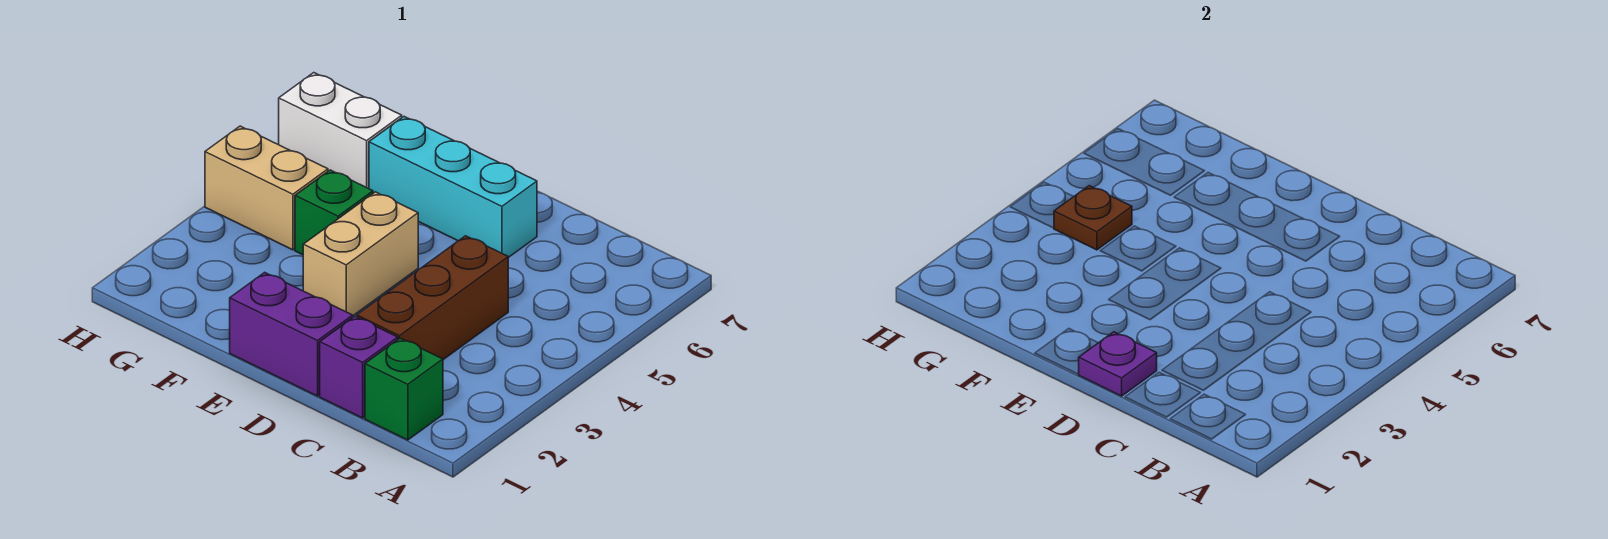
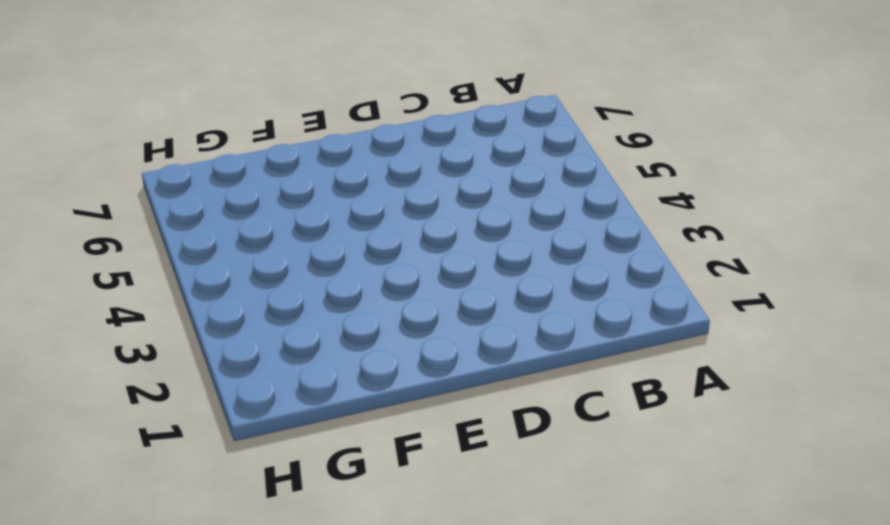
none -> green brick B1 level 1
none -> purple brick C1 level 1

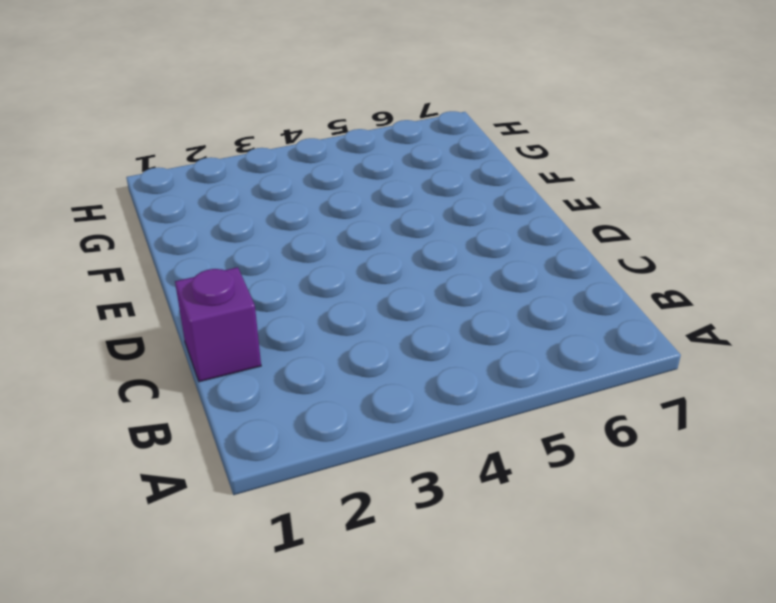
none -> green brick B1 level 1
none -> brown brick C2:C4 level 1

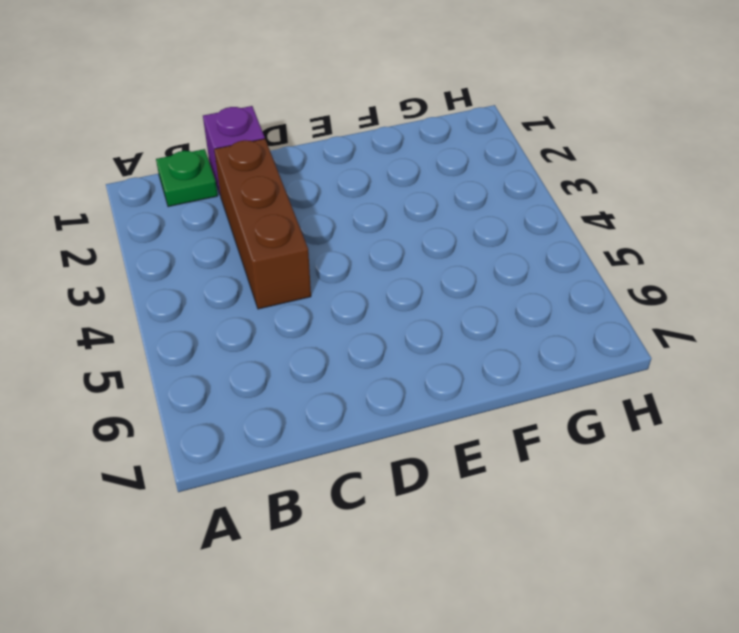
green plate B1 level 1 -> green brick B1 level 1
none -> purple brick D1:E1 level 1
none -> cyan brick D6:F6 level 1

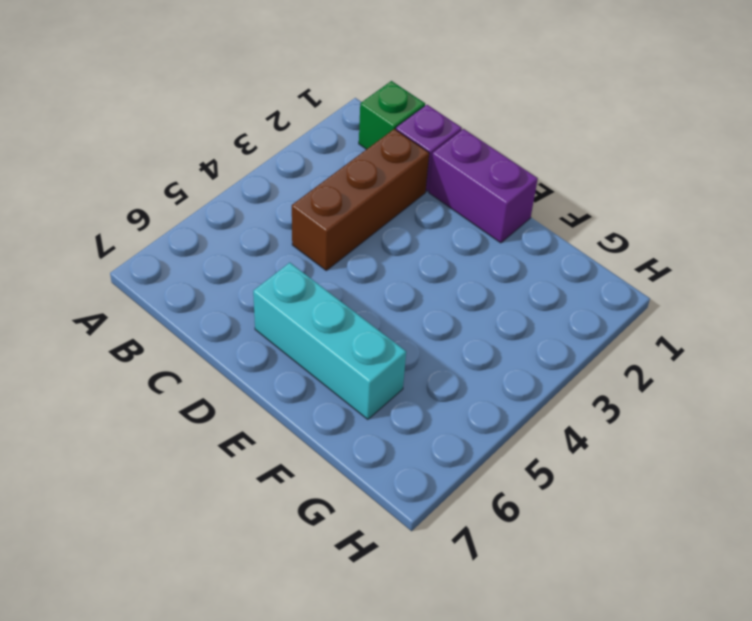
none -> tan brick E3:E4 level 1
none -> green brick F4 level 1

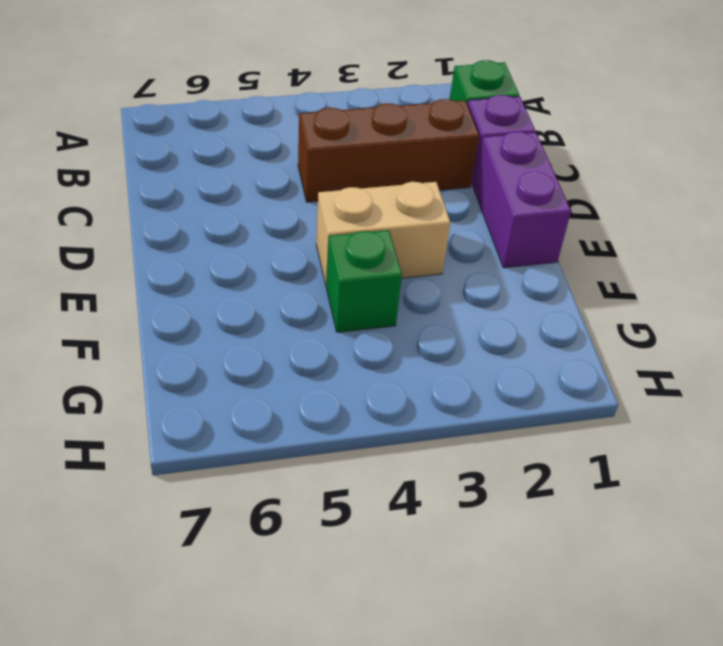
none -> cyan brick D6:F6 level 1
none -> tan brick G4:H4 level 1

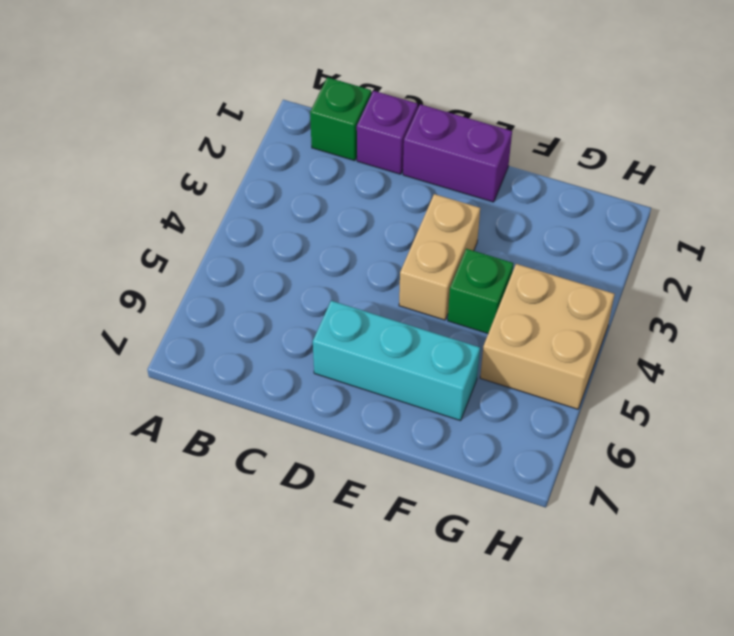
tan brick G4:H5 level 1 -> tan brick G4:H4 level 1
none -> brown brick C2:C4 level 1
none -> white brick G6:H6 level 1

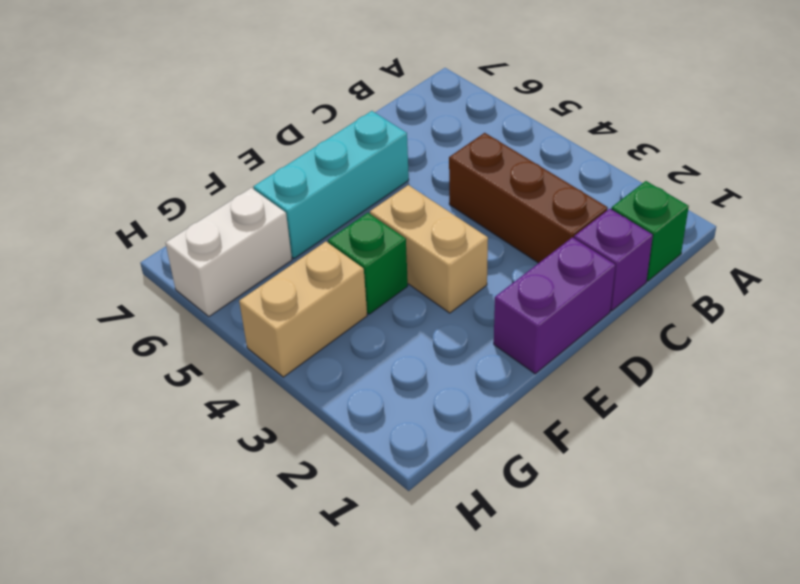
none -> purple plate D1 level 2
none -> brown plate G4 level 2

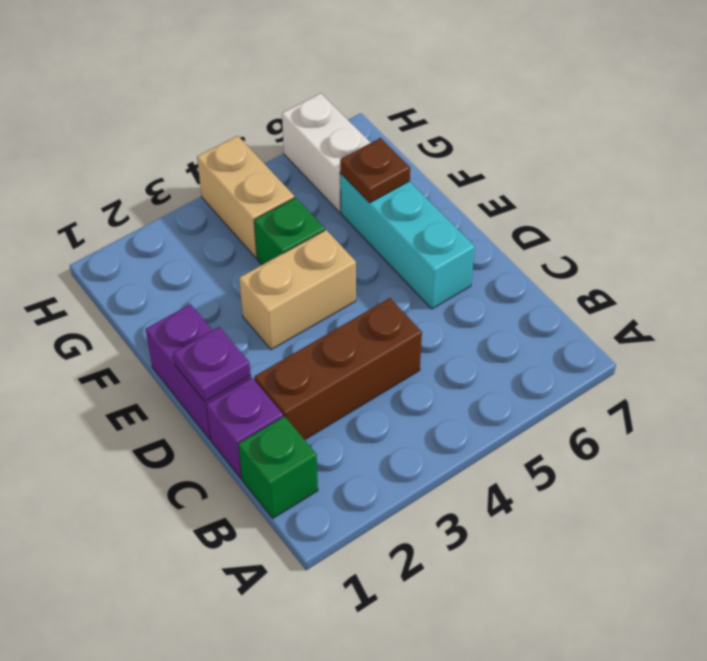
brown plate F6 level 2 -> brown plate G4 level 2

